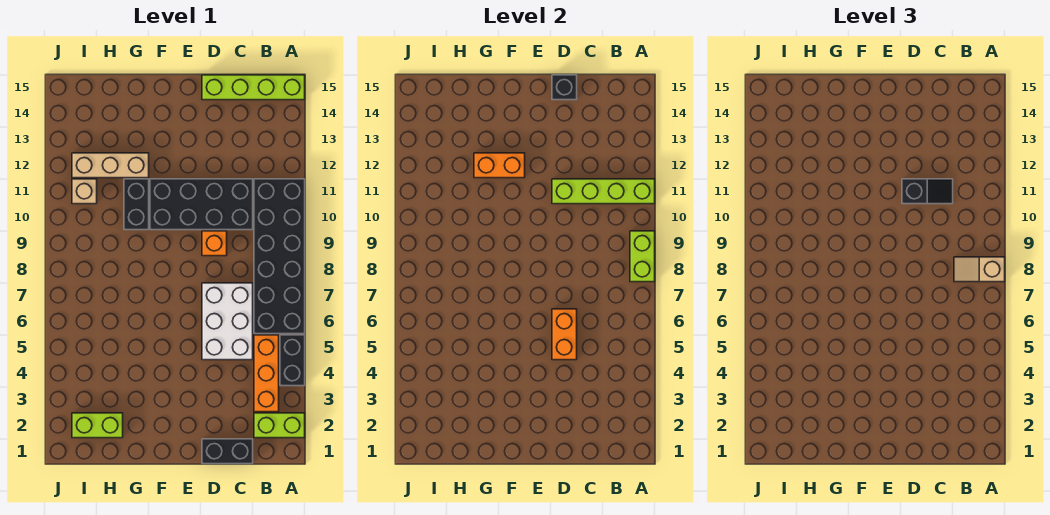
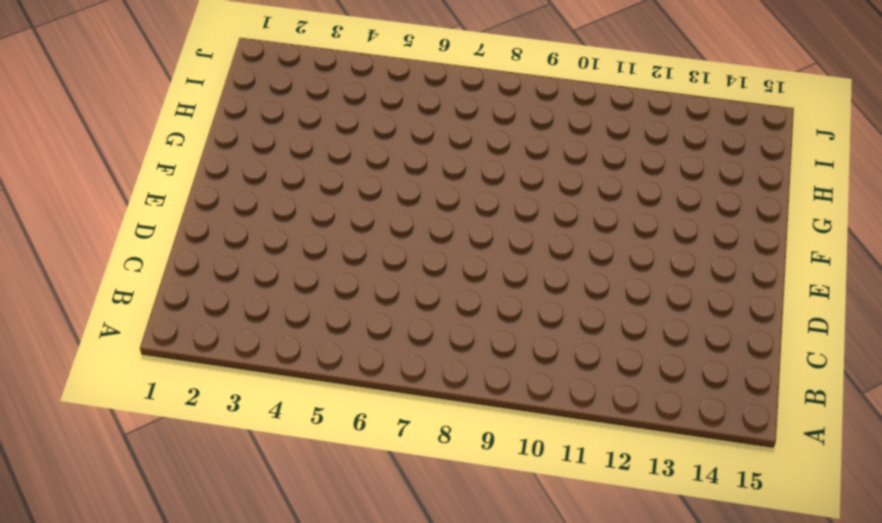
none -> lime brick A2:B2 level 1
none -> black brick A4:A5 level 1
none -> black brick A6:B11 level 1

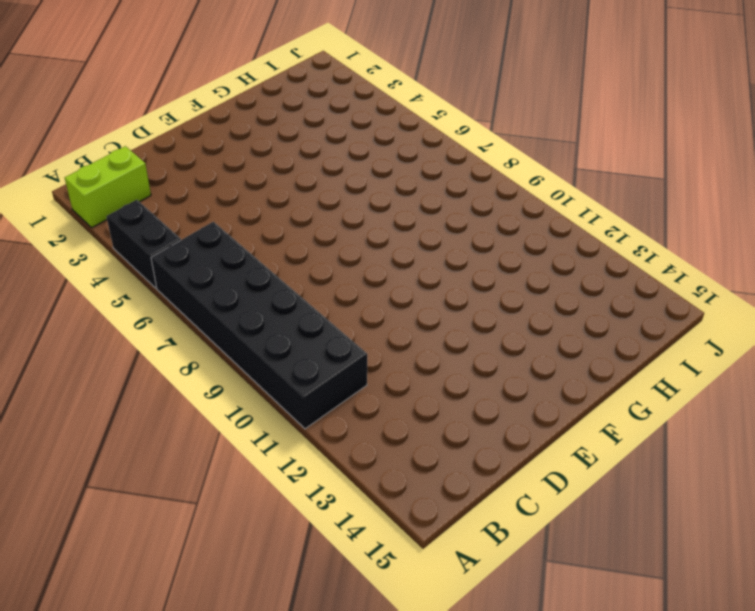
none -> lime brick A15:D15 level 1
none -> orange brick B3:B5 level 1
none -> black brick C1:D1 level 1

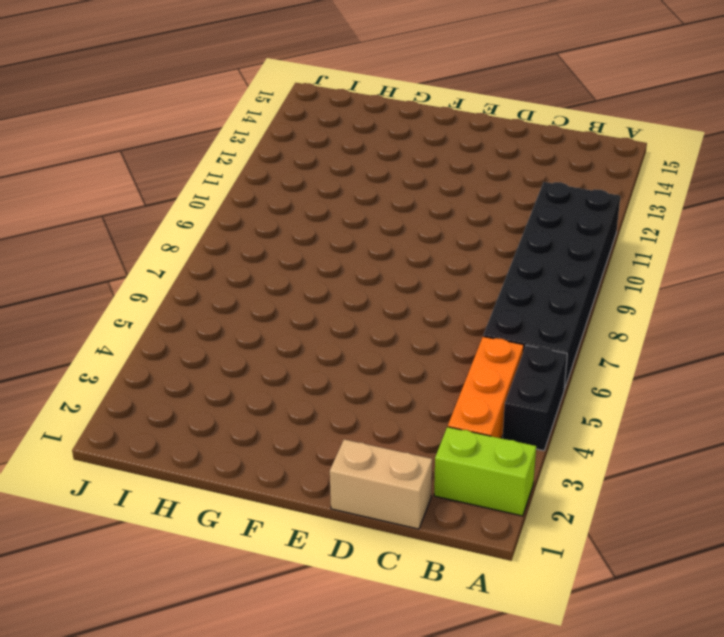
tan brick C1:D1 level 1 -> black brick C1:D1 level 1
none -> lime brick A15:D15 level 1
none -> white brick C5:D7 level 1
none -> black brick C10:F11 level 1

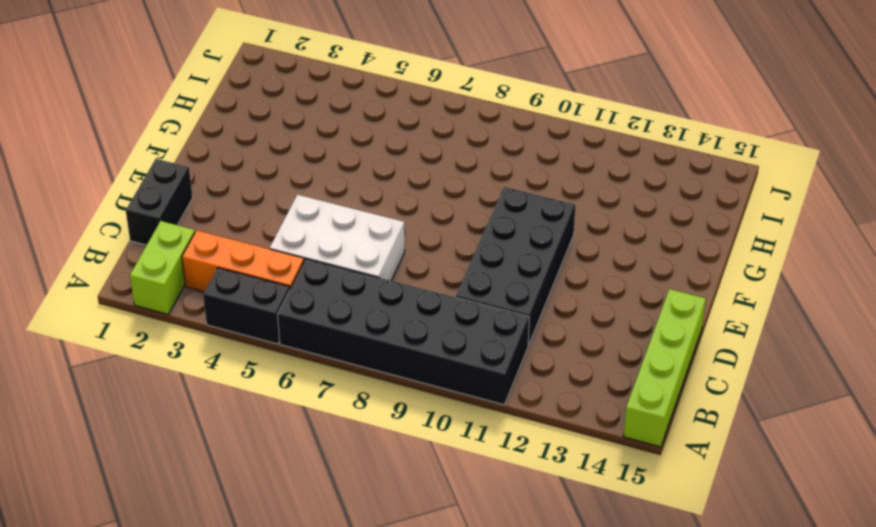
none -> orange brick D9 level 1
none -> black brick G10:G11 level 1
none -> tan brick G12:I12 level 1

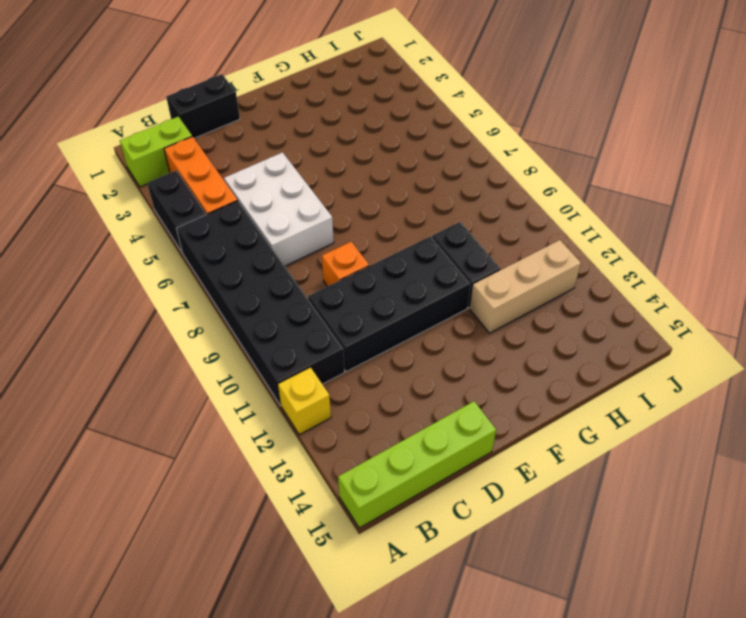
yellow brick A12 level 1 -> none
none -> lime brick H2:I2 level 1
none -> tan brick I11 level 1
none -> lime brick A8:A9 level 2

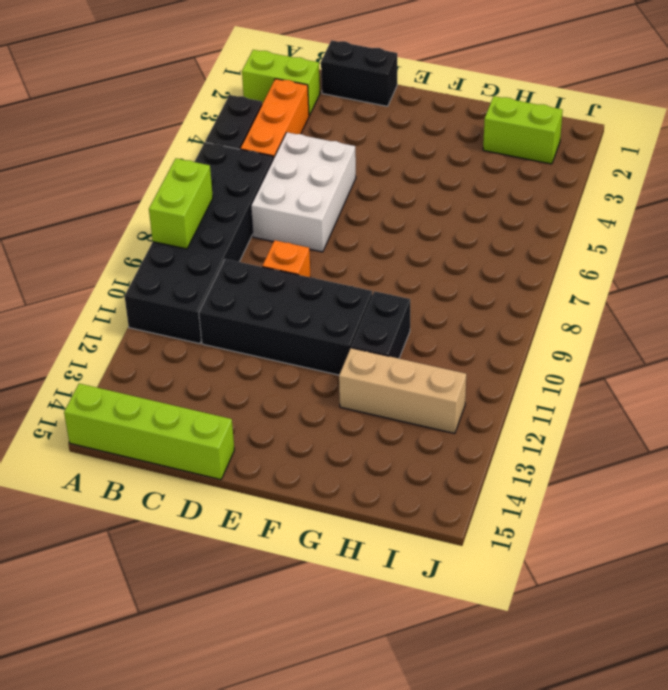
none -> tan brick I11 level 1
none -> lime brick A11:D11 level 2
none -> orange brick D5:D6 level 2

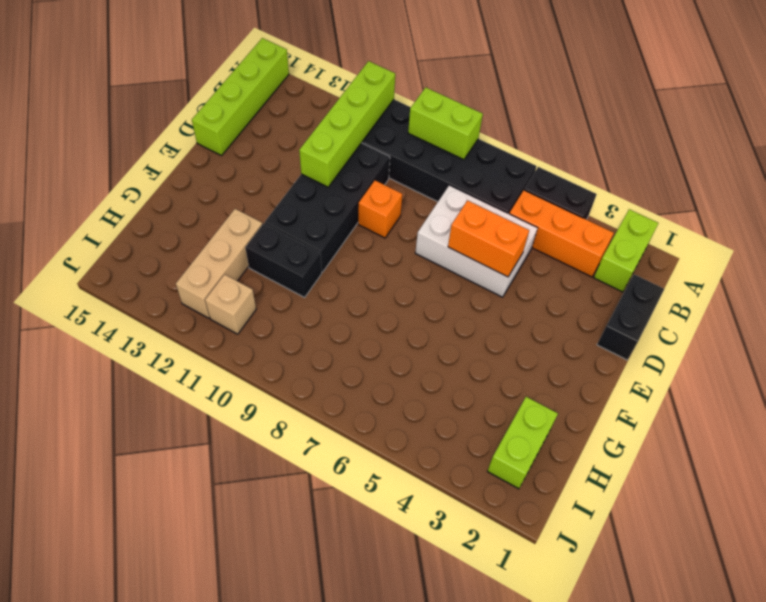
none -> black brick D15 level 2
none -> orange brick F12:G12 level 2
none -> tan slope A8:B8 level 3 top A

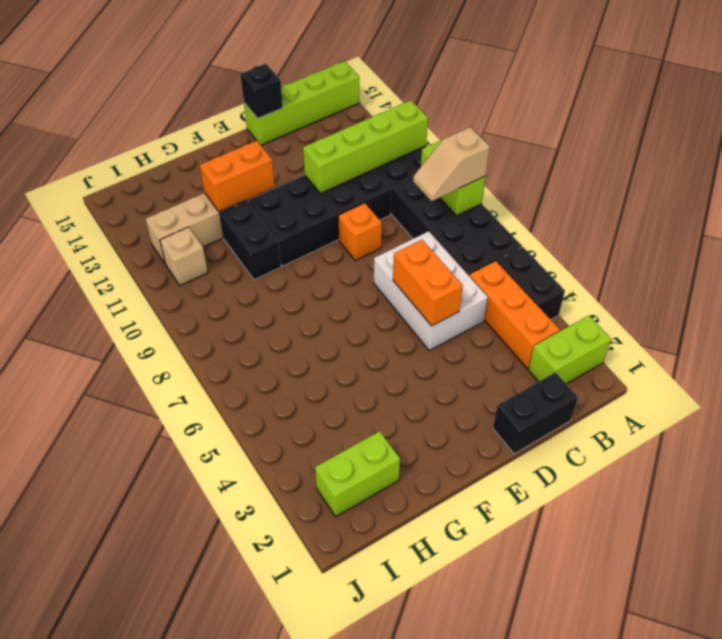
none -> black slope C11:D11 level 3 top D

